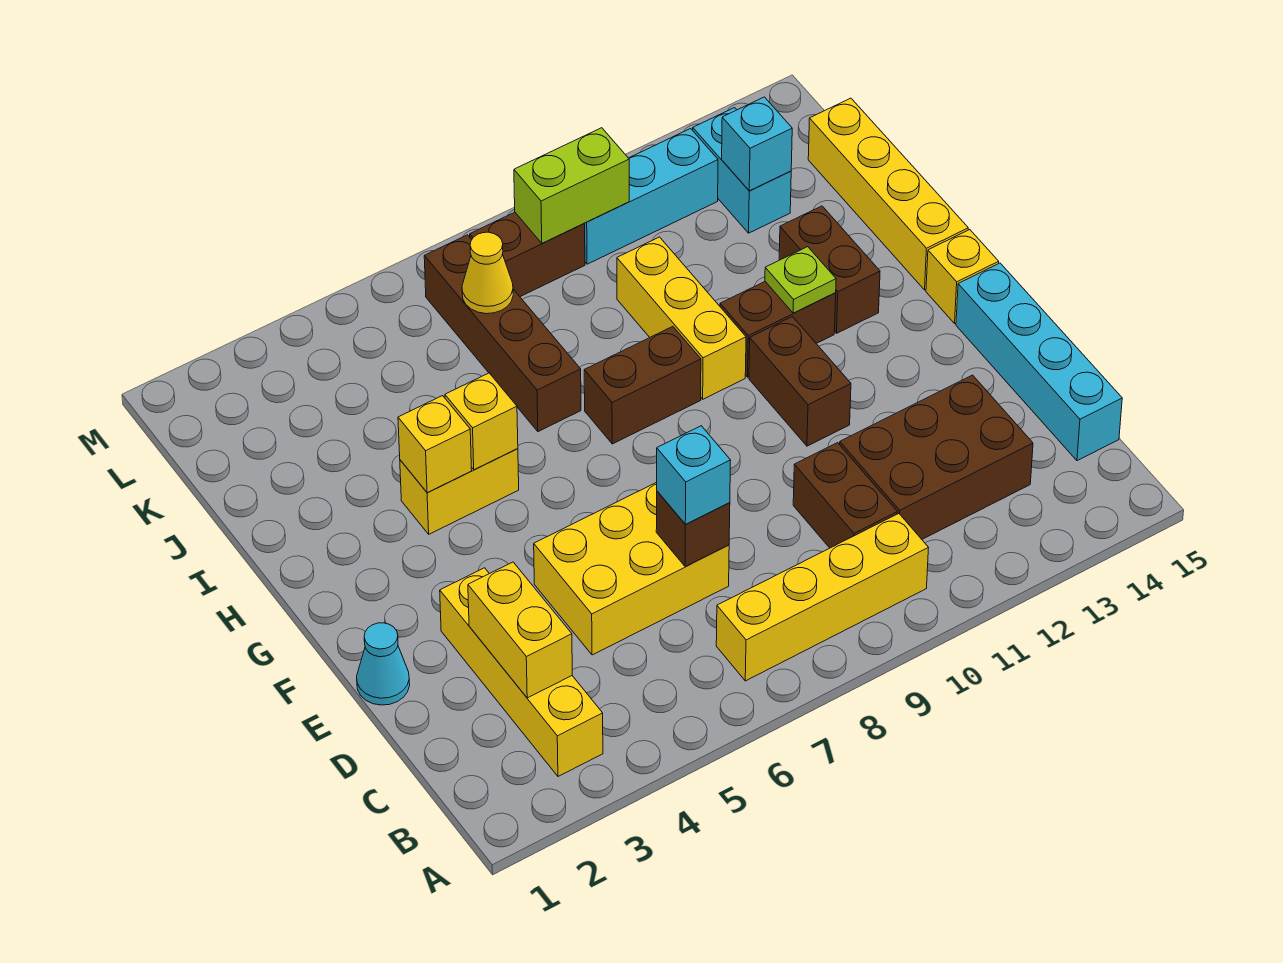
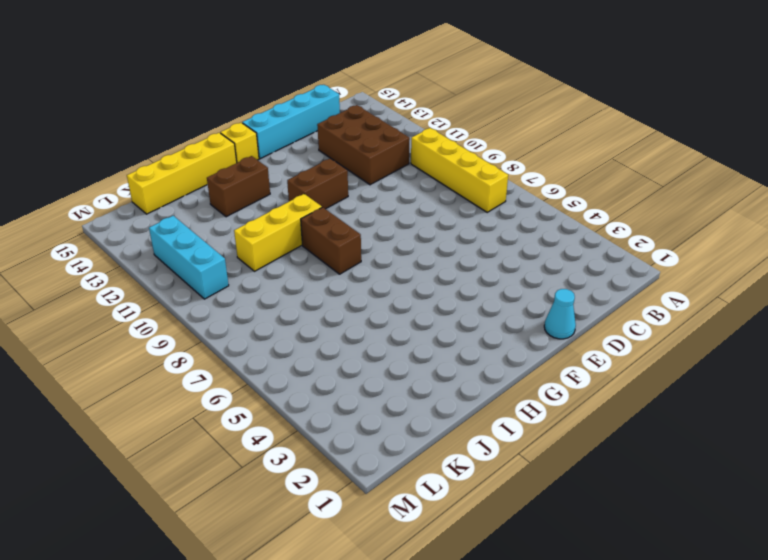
none -> yellow brick B3:E3 level 1
none -> brown brick C10:D10 level 1
none -> yellow brick D5:E7 level 1

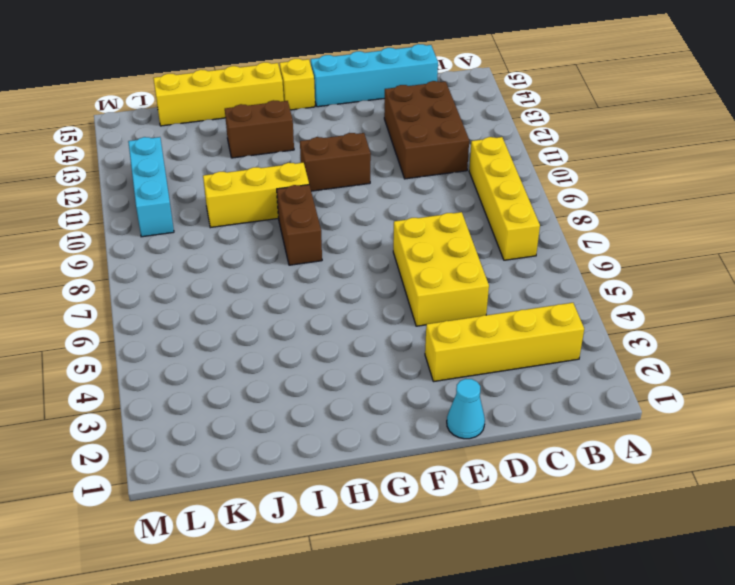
none -> brown brick C10:D10 level 1
none -> yellow brick H4:H5 level 1
none -> brown brick H11:H12 level 1

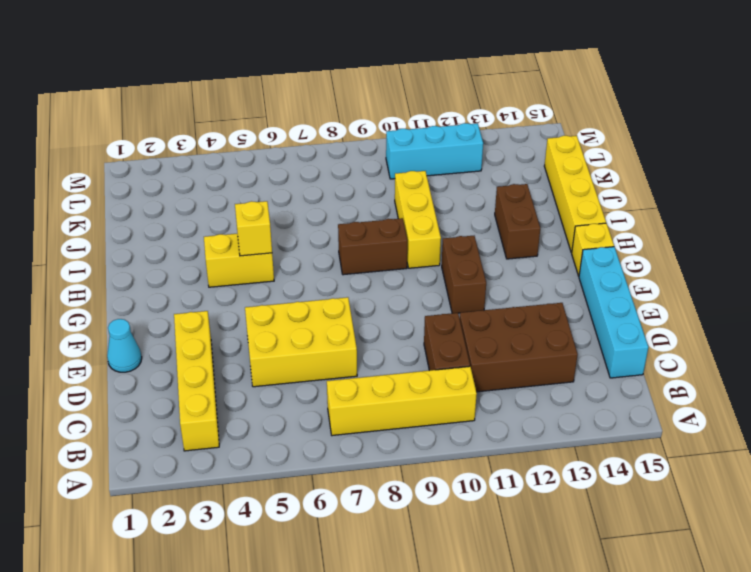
none -> brown brick H11:H12 level 1
none -> brown brick I7:L7 level 1
none -> cyan brick K13:L13 level 1

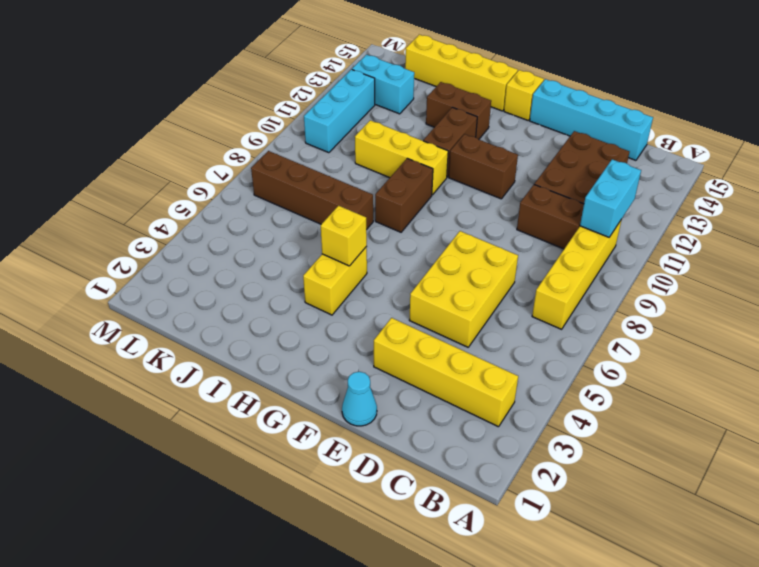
cyan brick B10:B11 level 2 -> none
none -> brown brick L8:L9 level 1
none -> yellow brick C3:D3 level 2
none -> brown brick D7 level 2

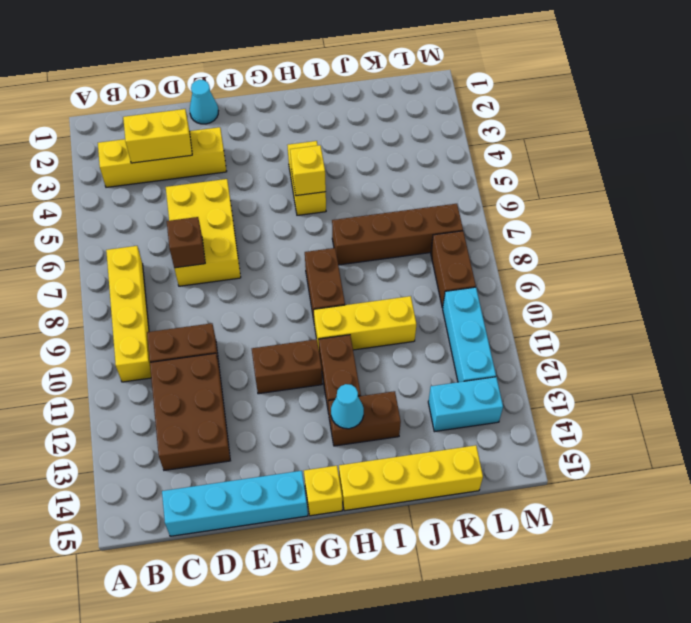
cyan cone H13 level 2 -> none
none -> yellow brick H4 level 2
none -> lime plate H12 level 2
none -> yellow cone K7 level 2

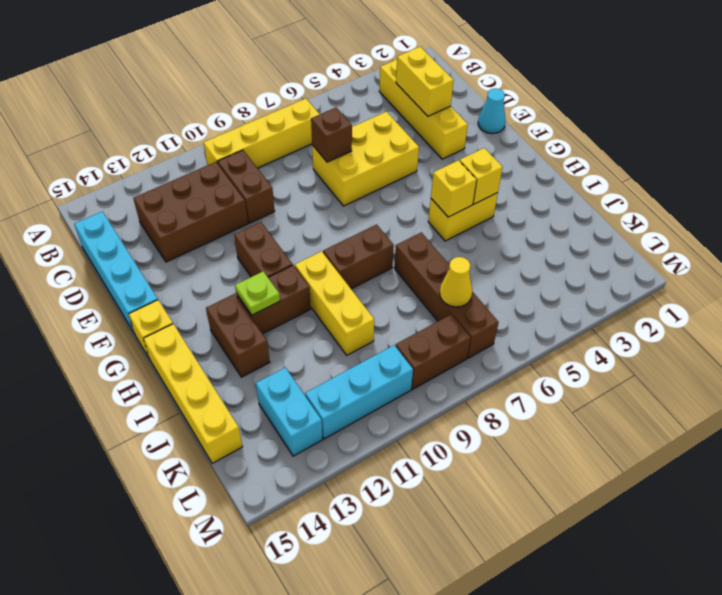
none -> cyan brick K13 level 2
none -> lime brick L9:L10 level 2
none -> cyan brick D7 level 3

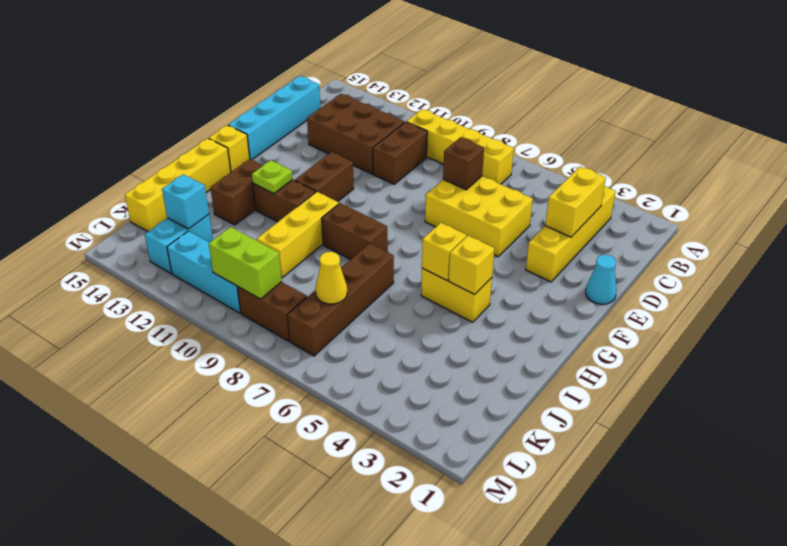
none -> cyan brick D7 level 3

